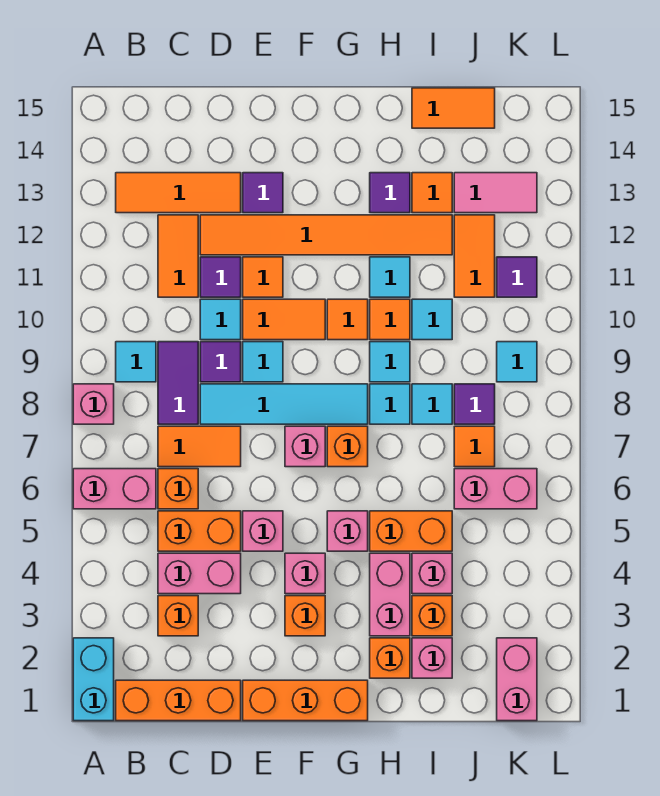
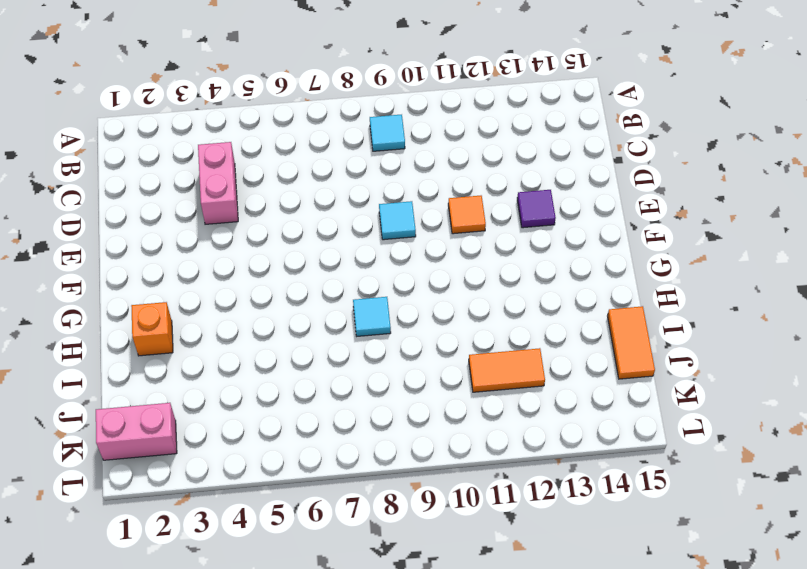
none -> cyan brick A1:A2 level 1
none -> pink brick A6:B6 level 1
none -> pink brick A8 level 1
none -> orange brick B1:D1 level 1

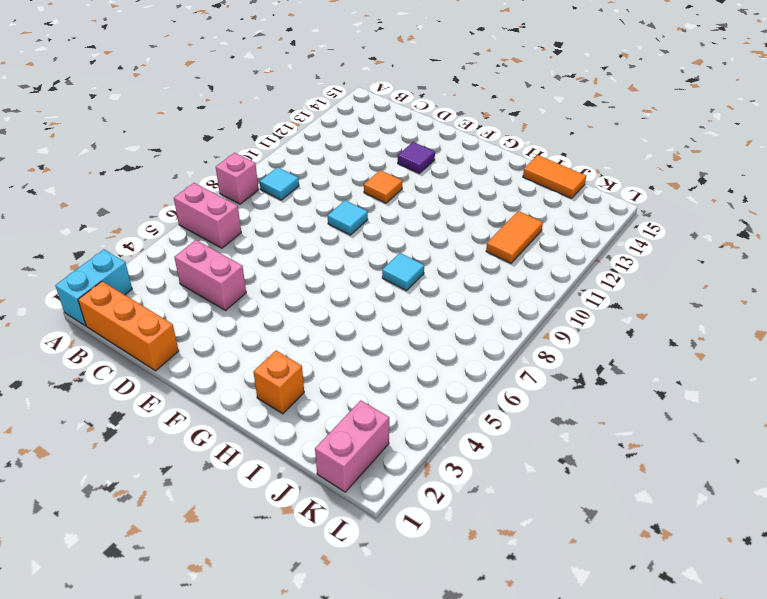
none -> orange tile B13:D13 level 1
none -> orange brick C3 level 1
none -> orange brick C5:D5 level 1
none -> orange brick C6 level 1

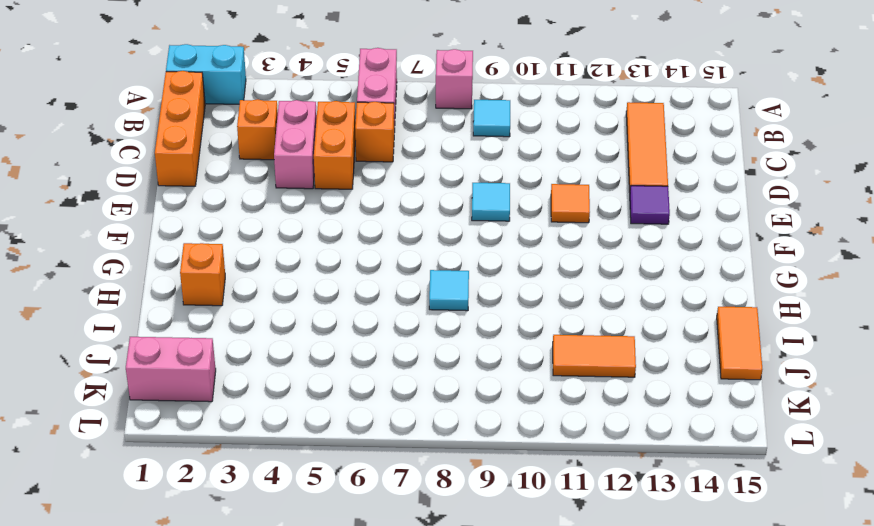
none -> orange tile C7:D7 level 1
none -> purple tile C8:C9 level 1
none -> orange tile C11:C12 level 1
none -> cyan tile D8:G8 level 1

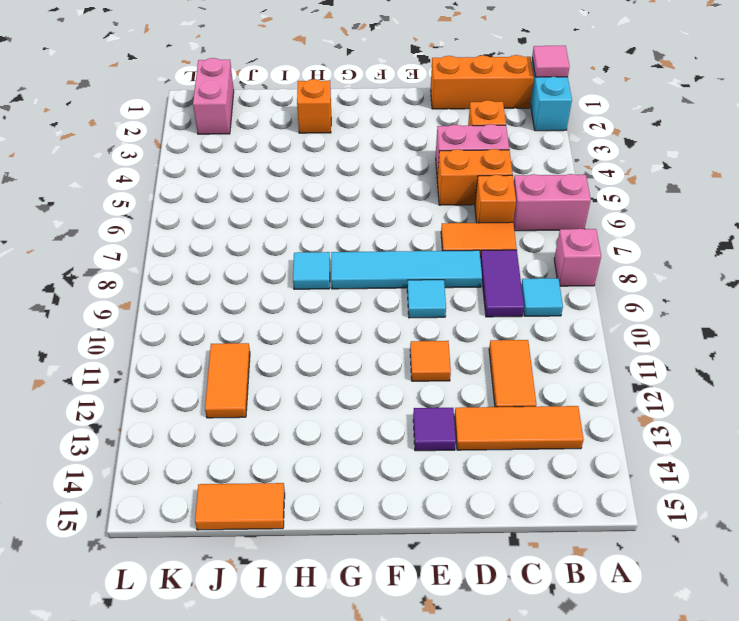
pink tile A1 level 2 -> none
none -> purple tile D9 level 1
none -> cyan tile D10 level 1
none -> purple tile D11 level 1
none -> orange tile D12:I12 level 1

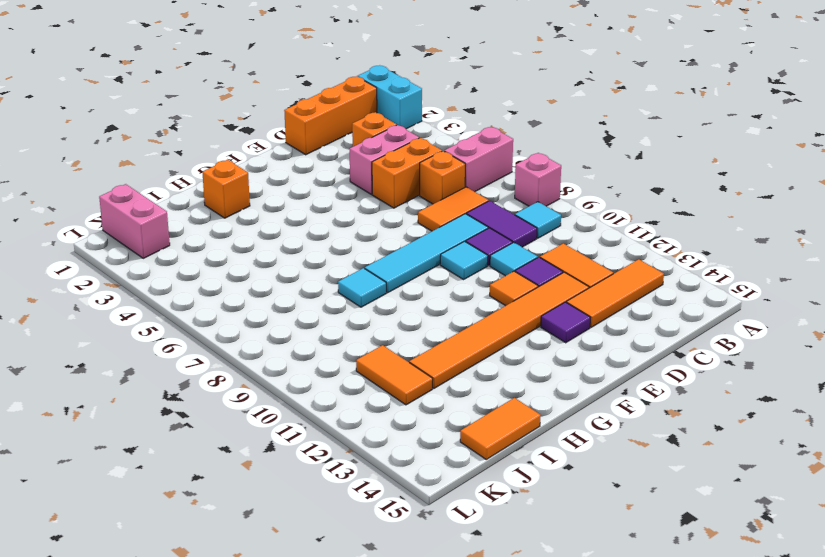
none -> orange brick E1:G1 level 1
none -> pink brick E5 level 1
none -> orange tile E10:F10 level 1
none -> orange brick F3 level 1

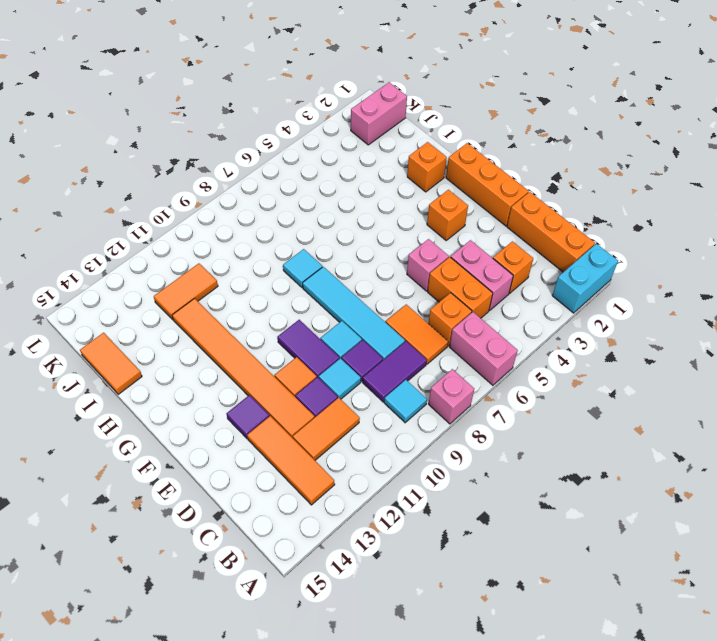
purple tile E10:F10 level 1 -> orange tile E10:F10 level 1
none -> pink brick F4 level 1
none -> pink brick F7 level 1
none -> pink brick G5 level 1
none -> orange brick G7 level 1

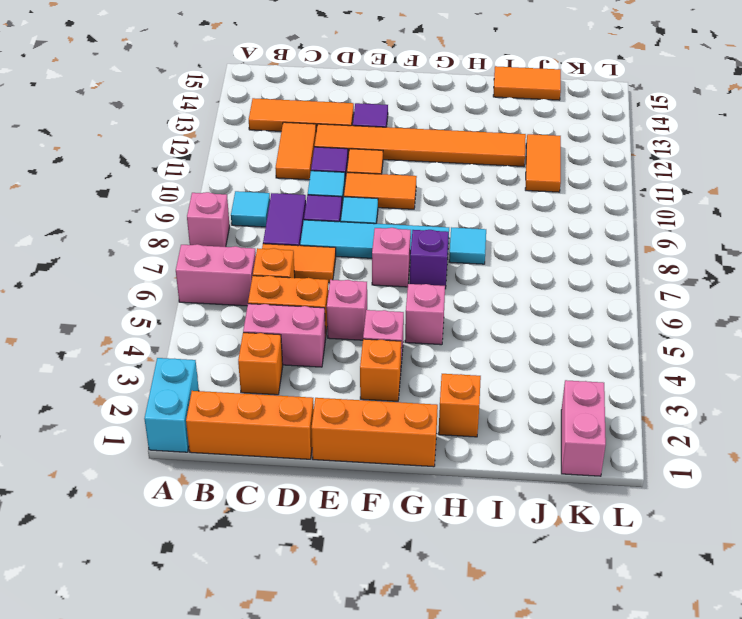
purple brick G7 level 1 -> orange brick G7 level 1
none -> orange tile G10 level 1
none -> pink brick H3:H4 level 1
none -> orange brick H5:I5 level 1
none -> cyan tile H9 level 1

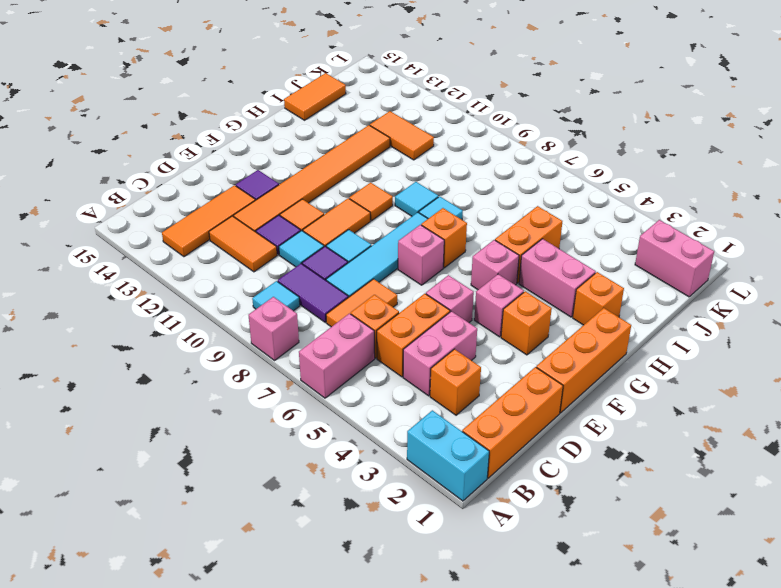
none -> orange tile H10 level 1
none -> cyan tile H11 level 1
none -> purple tile H13 level 1
none -> pink brick I2 level 1

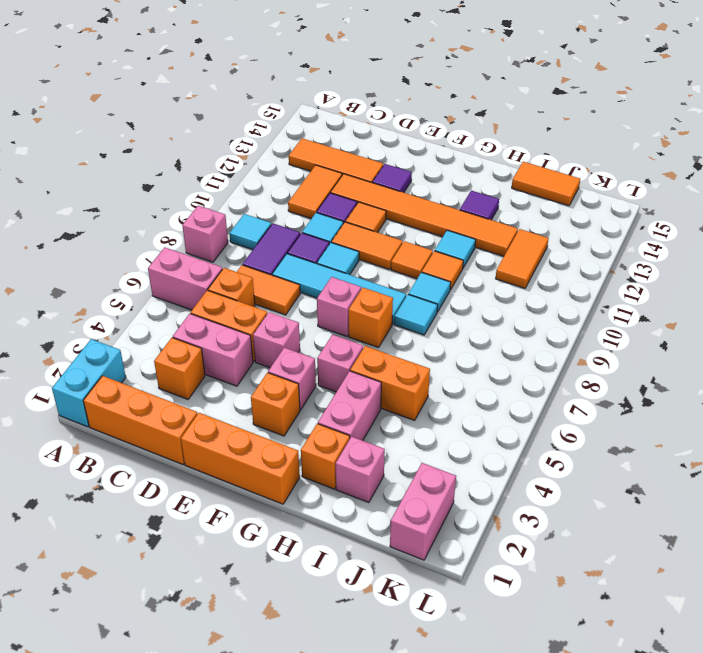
none -> orange brick I3 level 1
none -> pink brick I4 level 1
none -> cyan tile I8 level 1
none -> cyan tile I10 level 1

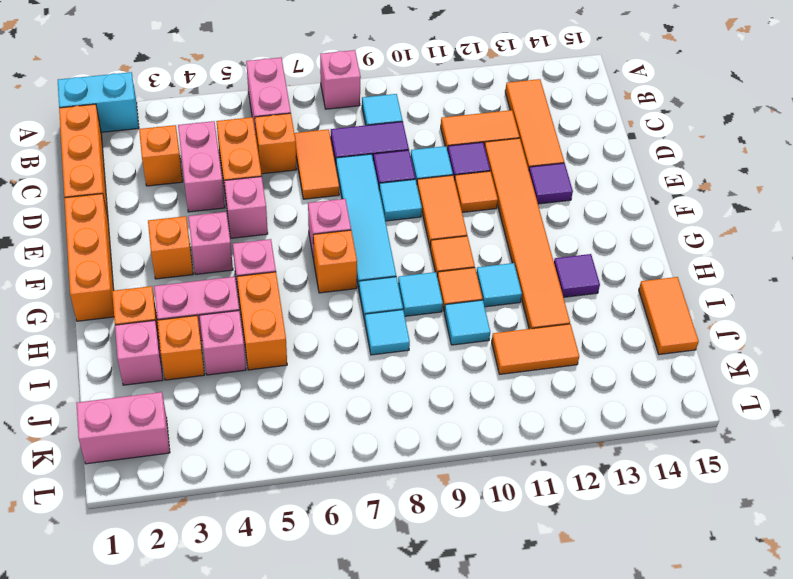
none -> orange tile I13 level 1
none -> pink brick J6:K6 level 1
none -> orange tile J7 level 1
none -> purple tile J8 level 1

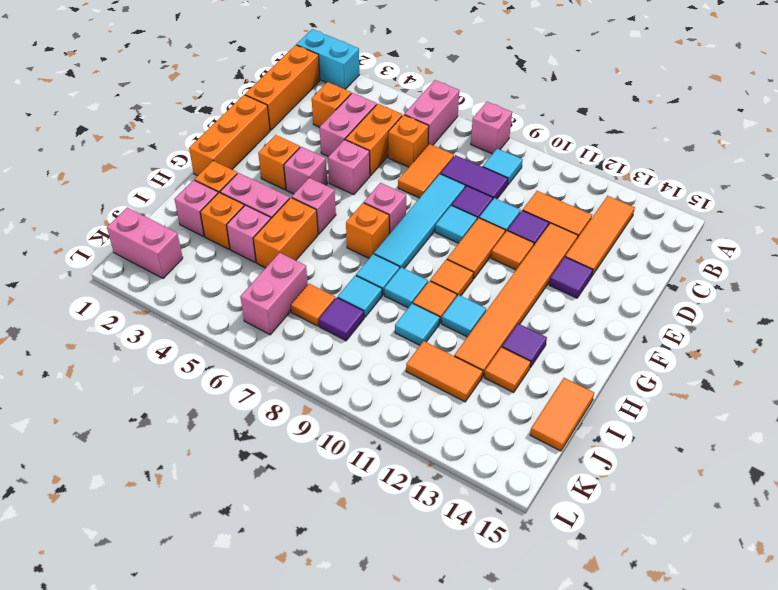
none -> pink tile J13:K13 level 1
none -> cyan tile K9 level 1
none -> purple tile K11 level 1

